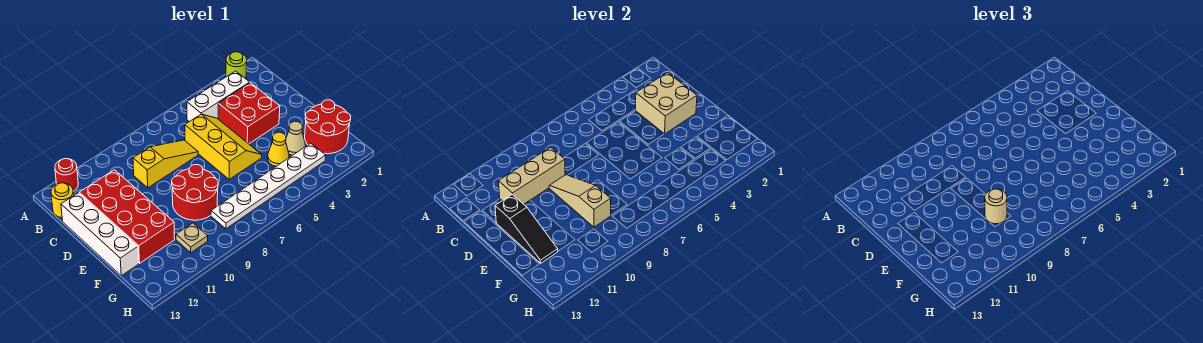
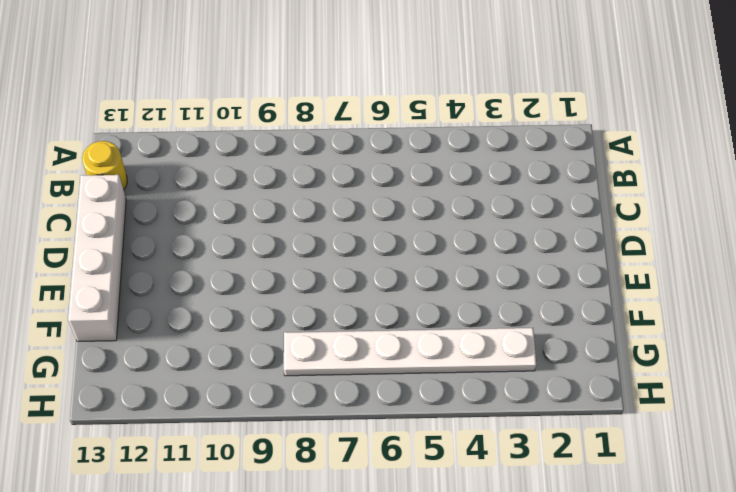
none -> lime round brick A2 level 1
none -> red round brick A12 level 1
none -> white brick B3:B5 level 1

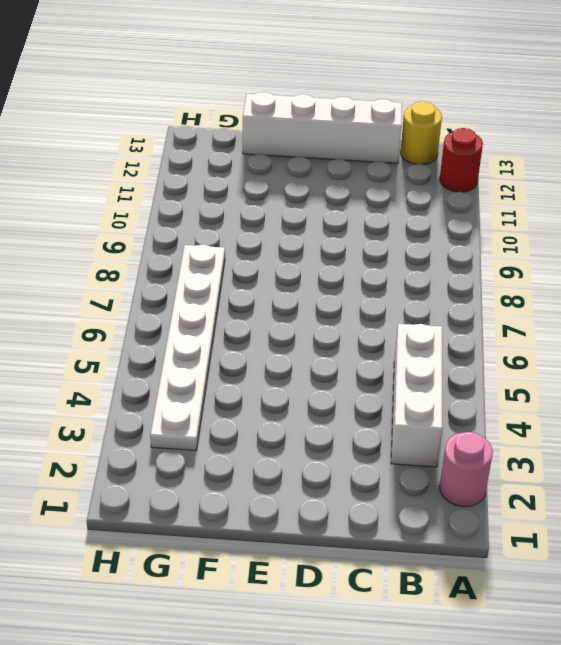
pink round brick A2 level 1 -> lime round brick A2 level 1
none -> red brick C3:D4 level 1
none -> yellow slope C5:E6 level 1 top 6
none -> yellow slope C7:C9 level 1 top 9

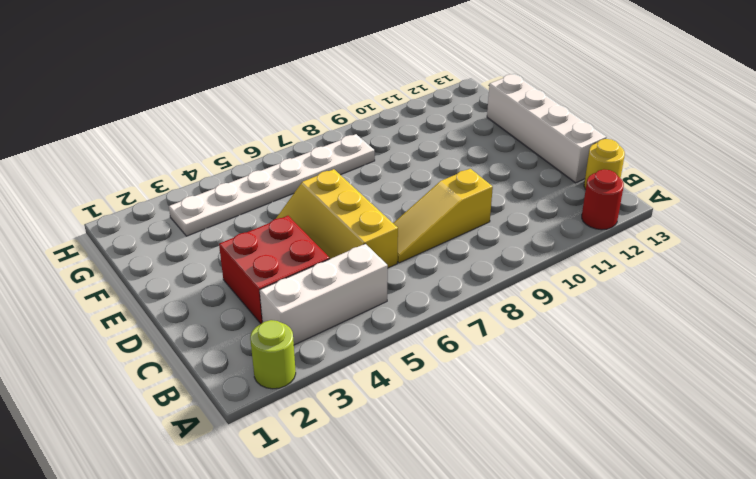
none -> red brick C11:F12 level 1
none -> red round brick E8:F9 level 1
none -> red round brick F1:G2 level 1

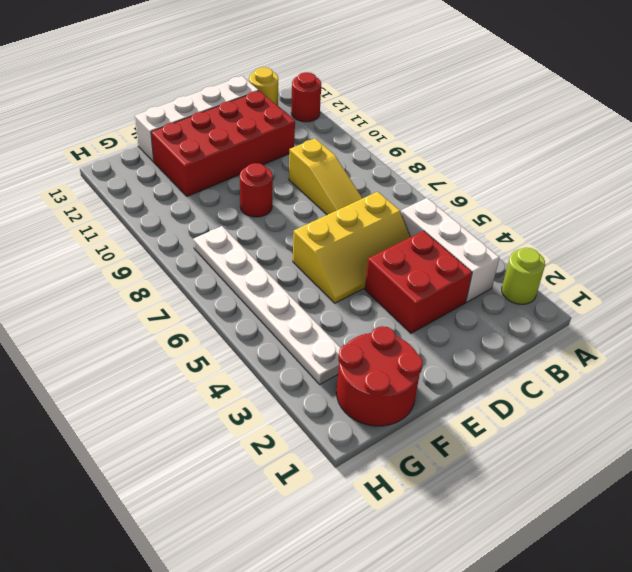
red round brick E9 level 1 -> red round brick E8:F9 level 1
none -> tan cone F3 level 1
none -> yellow cone F4 level 1
none -> tan plate G10 level 1

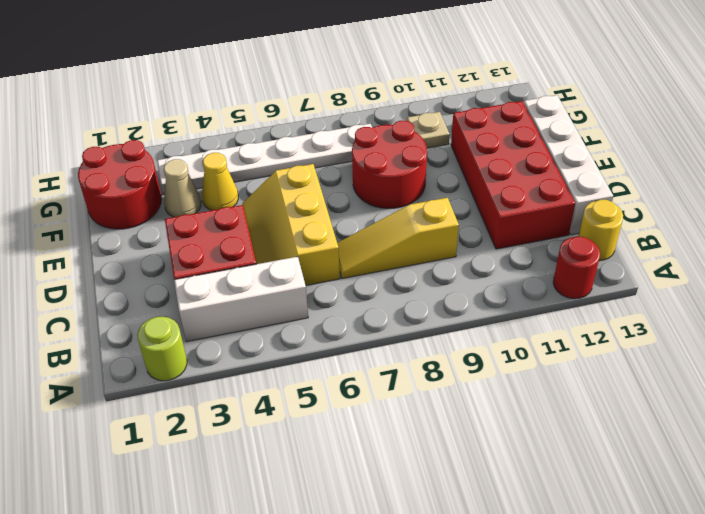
none -> tan brick C2:D3 level 2
none -> tan brick C9:C11 level 2
none -> tan slope D9:F9 level 2 top F

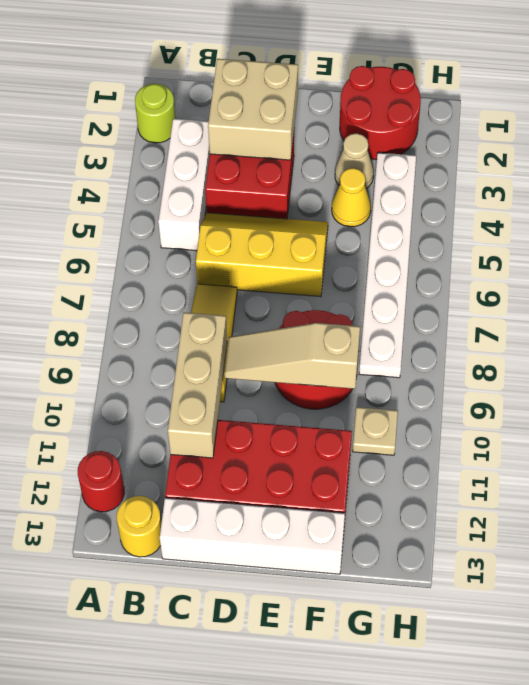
none -> black slope D12:F12 level 2 top D
none -> tan round brick F9 level 3

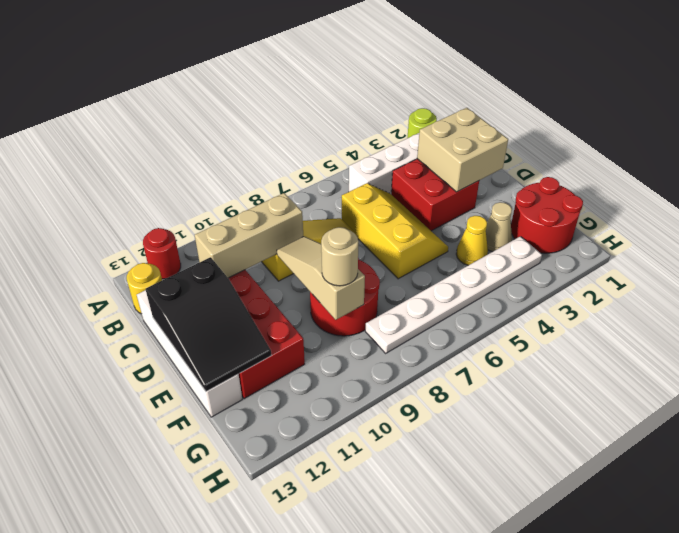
black slope D12:F13 level 2 top D -> black slope D12:F12 level 2 top D
none -> tan plate G10 level 1

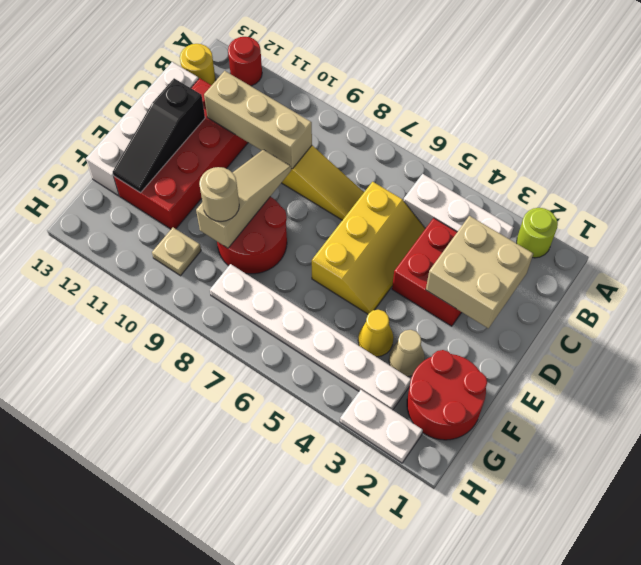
white plate H2:H3 level 1 -> none

